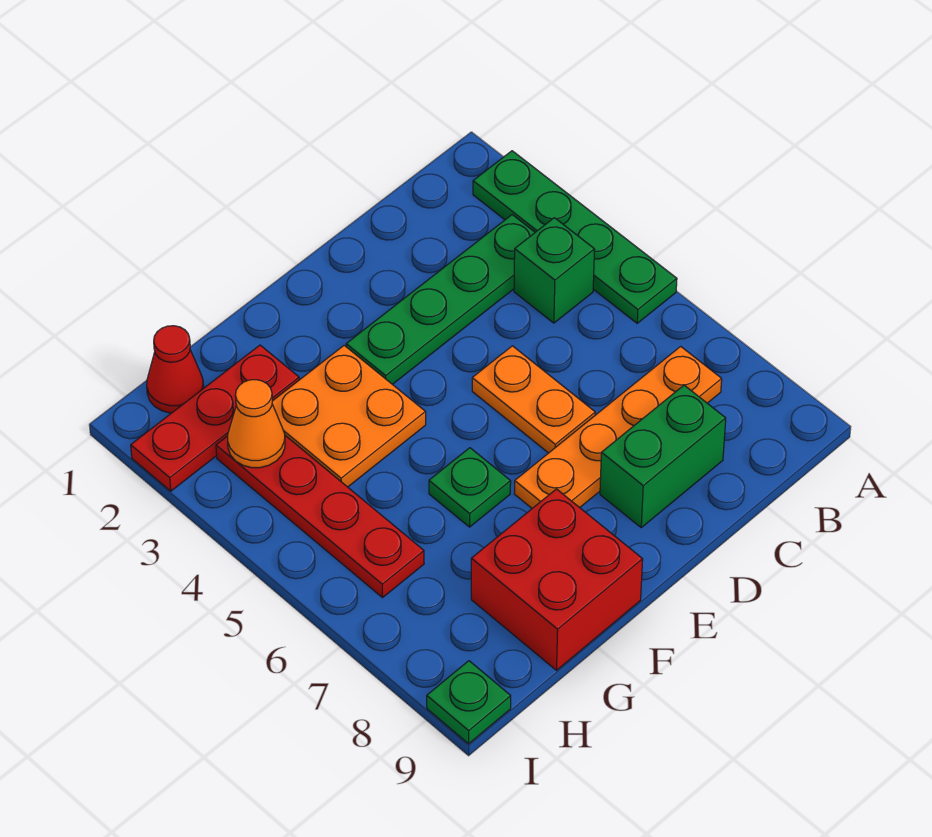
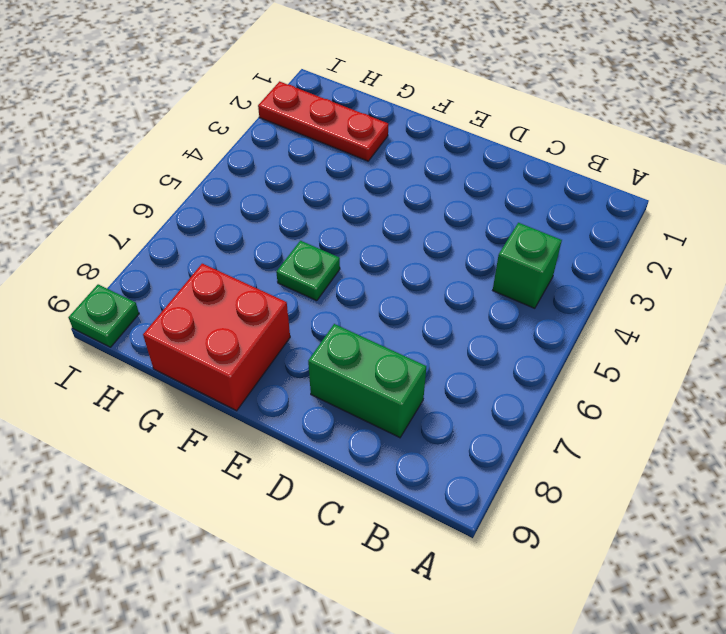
none -> green plate A2:A5 level 1
none -> green plate B3:E3 level 1
none -> orange plate B7:E7 level 1

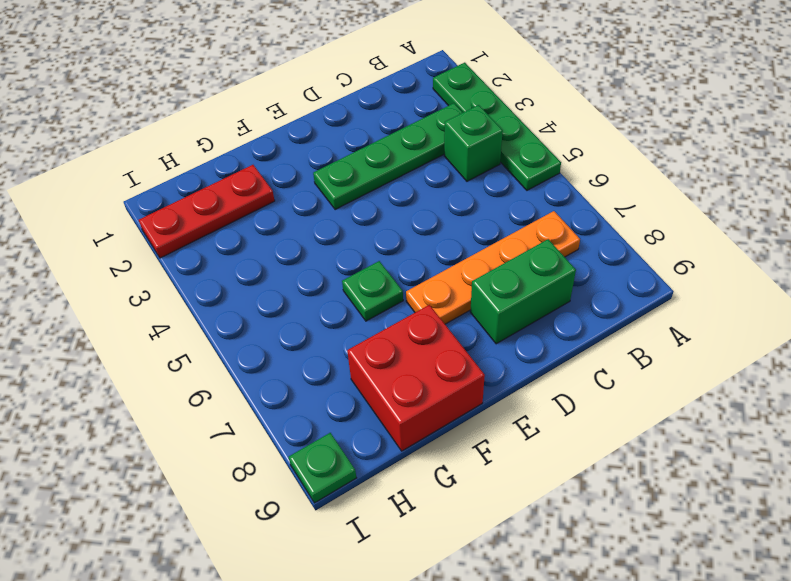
none -> orange plate D5:D6 level 1
none -> orange plate F3:G4 level 1
none -> red cone H1 level 1

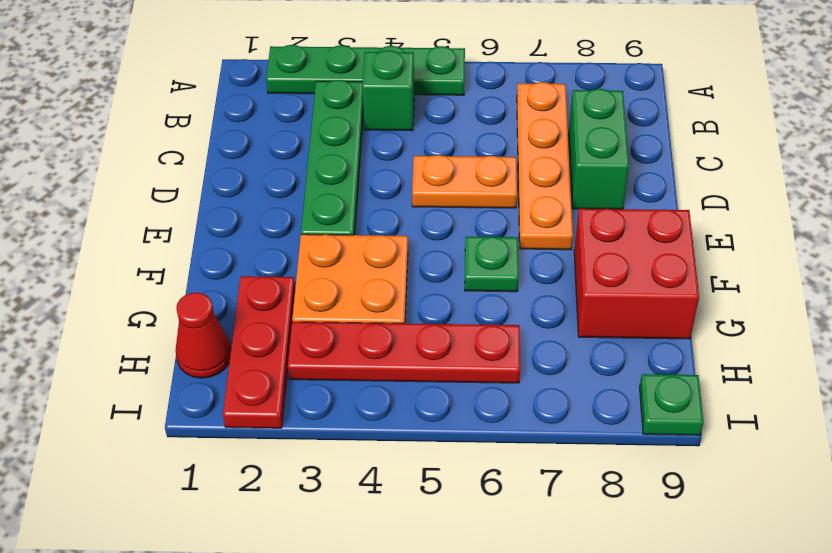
none -> orange cone H3 level 2

